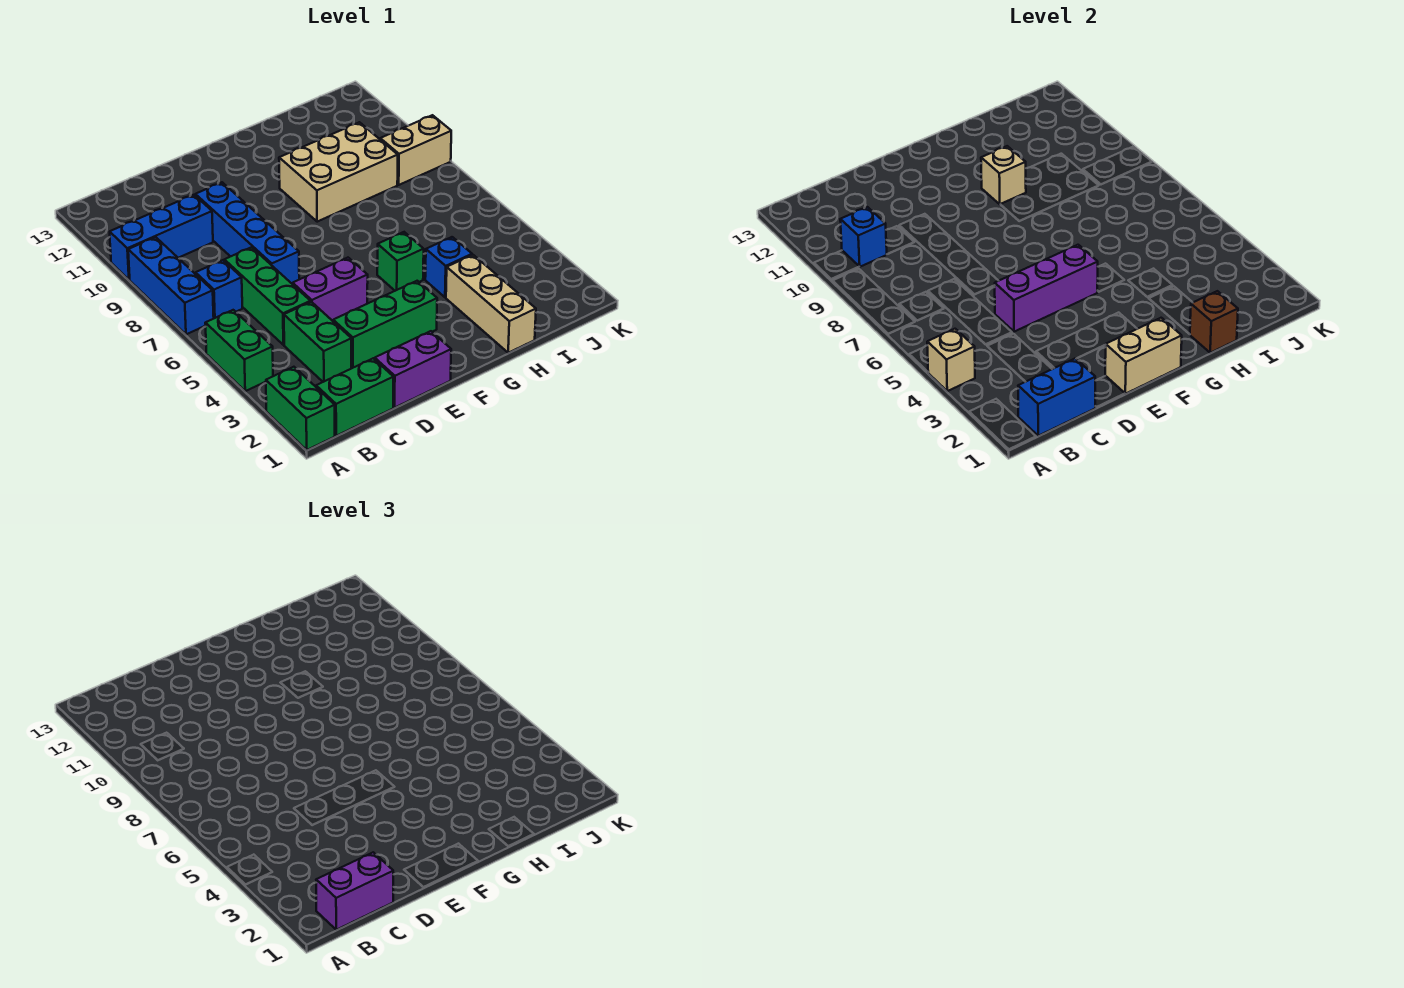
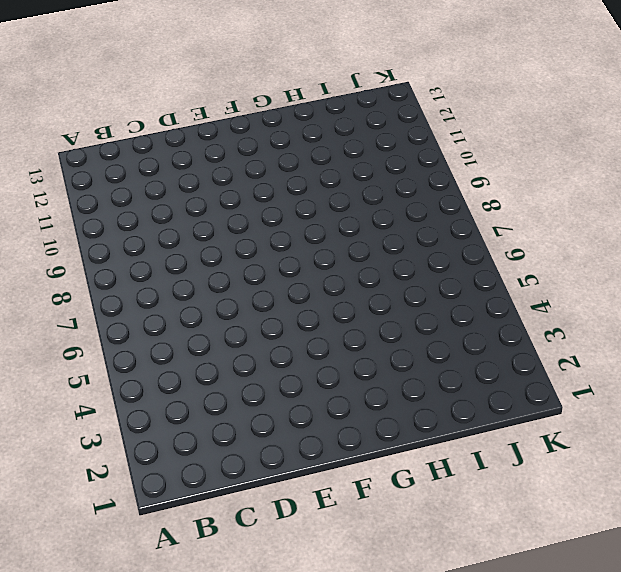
none -> green brick A1:A2 level 1
none -> green brick A4:A5 level 1
none -> blue brick A7:A9 level 1

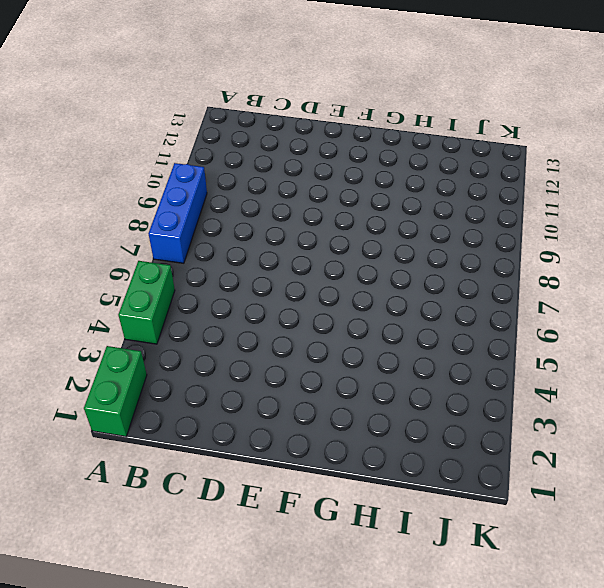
none -> blue brick A10:C10 level 1
none -> green brick B1:C1 level 1
none -> blue brick B7 level 1

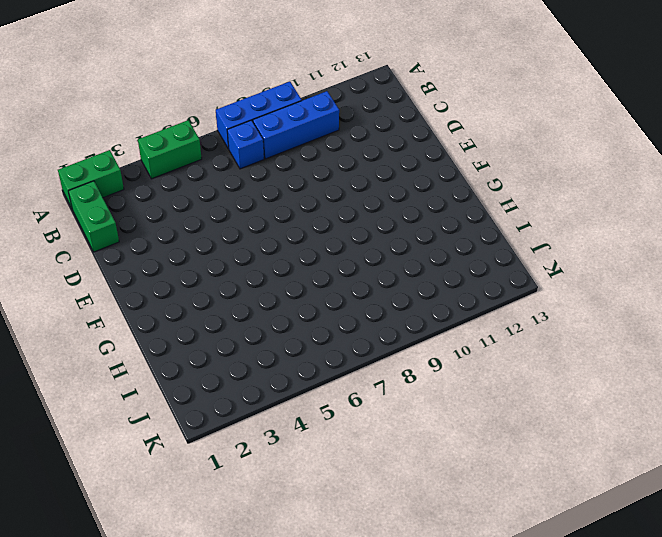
blue brick B8:B10 level 1 -> blue brick A10:C10 level 1
none -> green brick C3:C4 level 1
none -> green brick C5:C7 level 1
none -> purple brick D1:E1 level 1

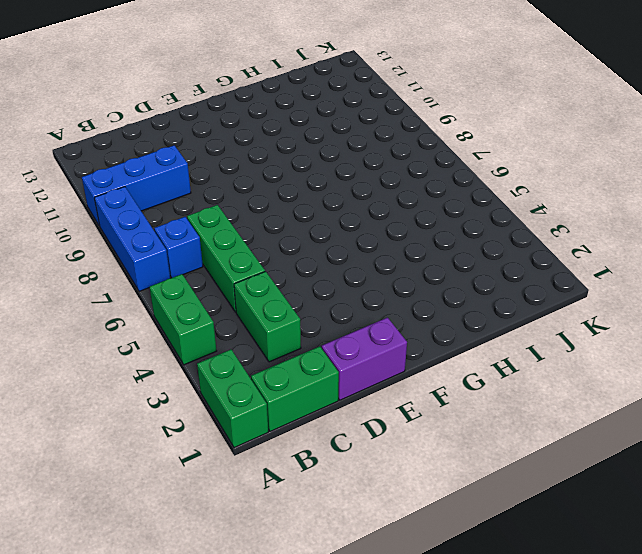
none -> green brick D3:F3 level 1
none -> purple brick D5:E5 level 1
none -> blue brick D7:D10 level 1

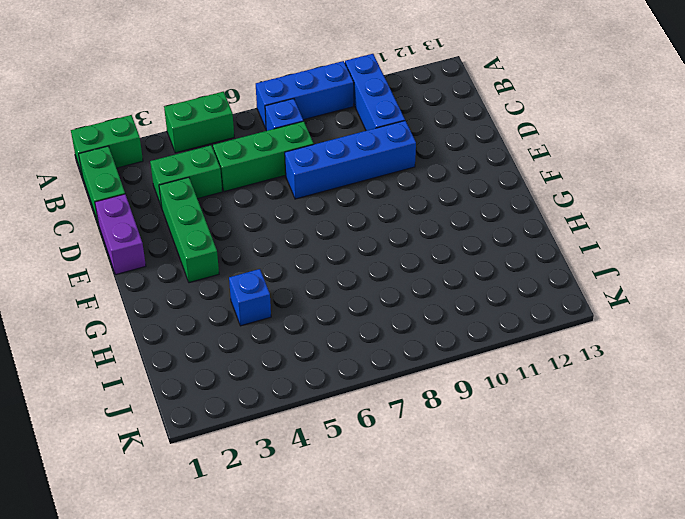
none -> purple brick D5:E5 level 1
none -> green brick G5 level 1
none -> tan brick G9:I10 level 1

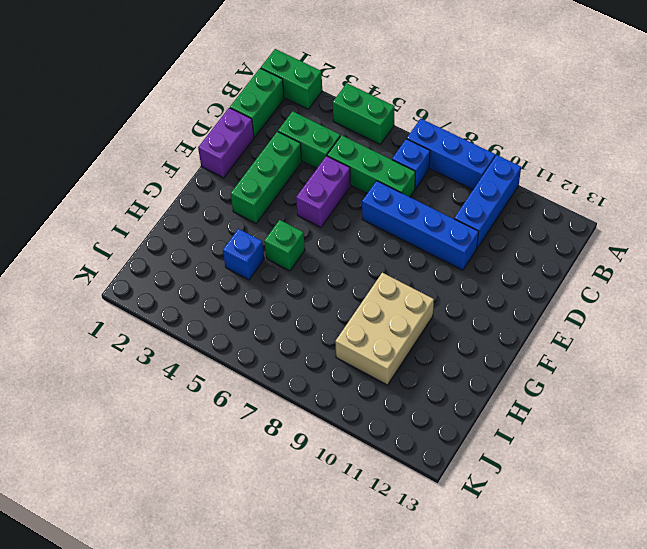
none -> tan brick H1:H3 level 1
none -> tan brick J9:K9 level 1
none -> tan brick A4 level 2

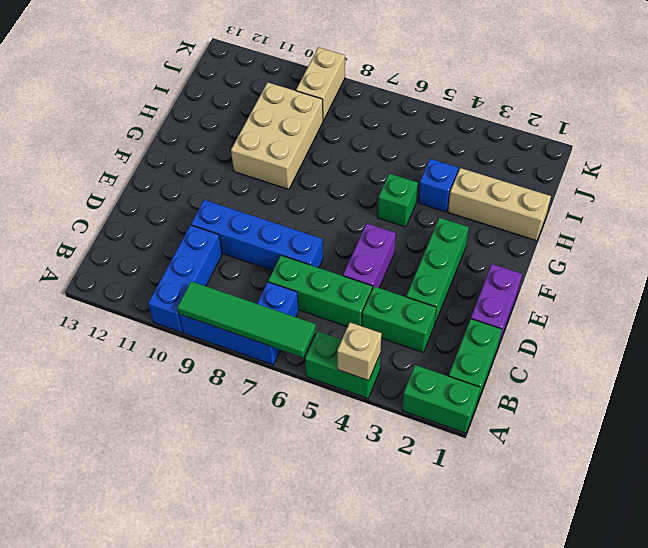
green tile A6:A9 level 2 -> none
none -> blue brick B1:C1 level 2
none -> blue brick B10 level 2
none -> purple brick D5:F5 level 2

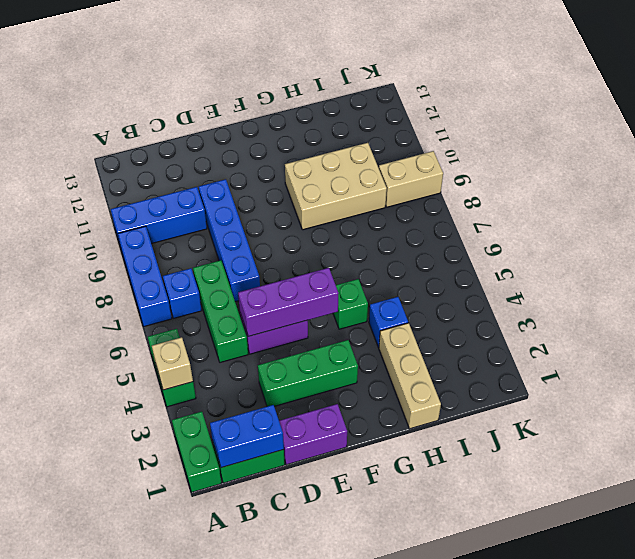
none -> green brick C3:C4 level 1
none -> blue brick B10 level 2
none -> tan brick E1:F1 level 2

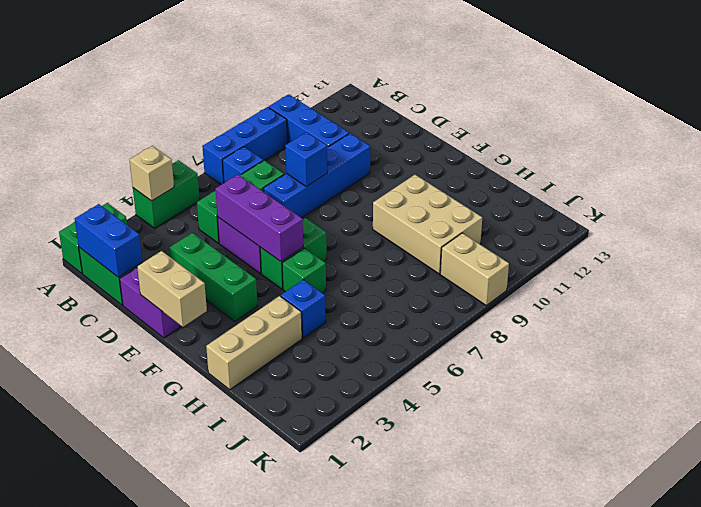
blue brick D8 level 2 -> blue brick B10 level 2
green brick F5:F6 level 1 -> green brick C3:C4 level 1
none -> tan brick G10 level 2
none -> brown brick H1 level 2
none -> purple brick B1:C1 level 3

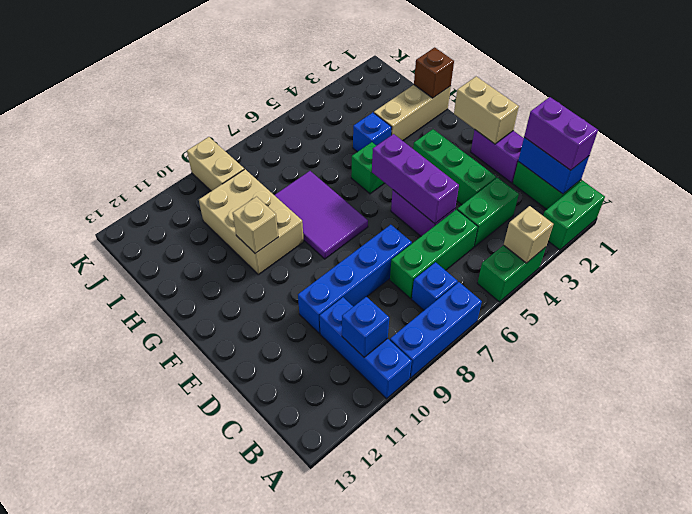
purple tile F7:H8 level 1 -> none

